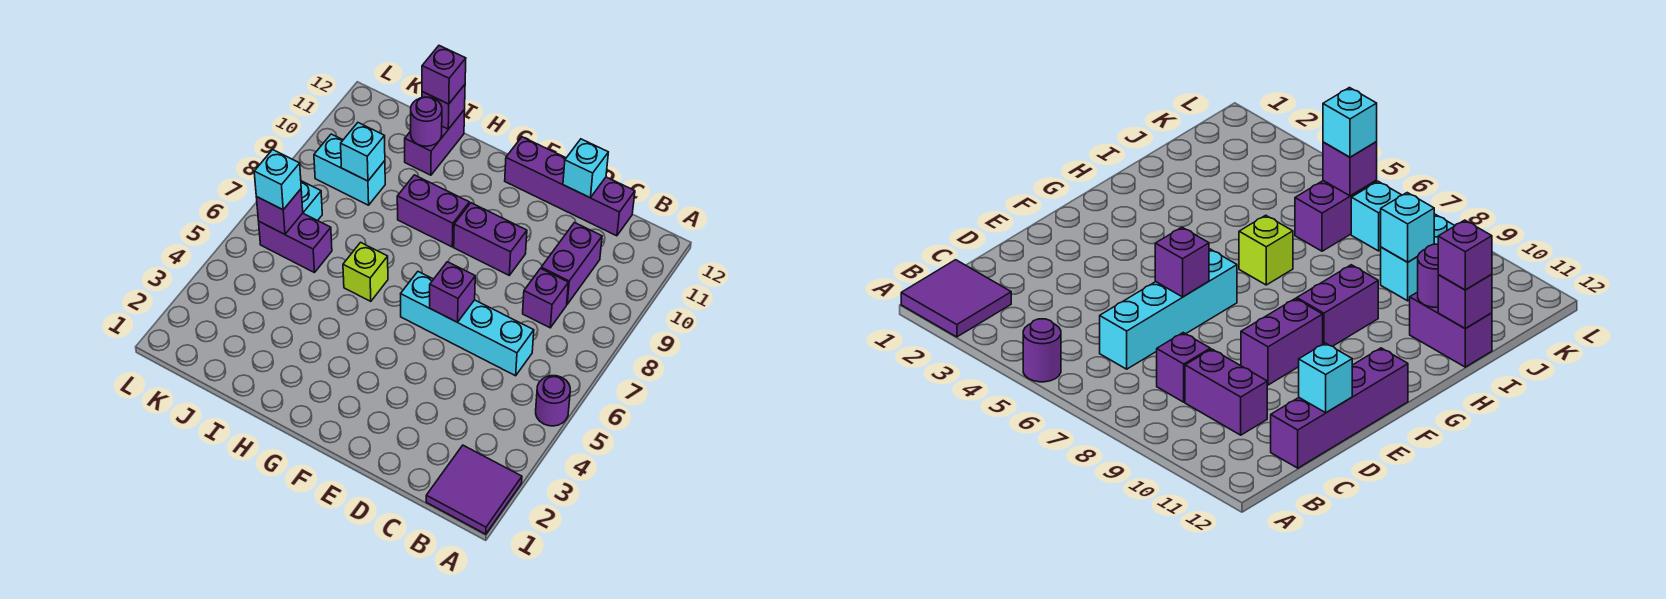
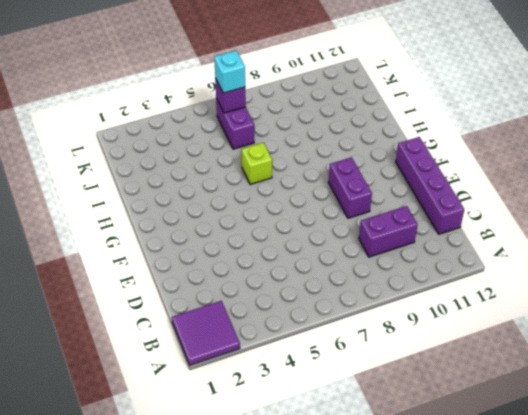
none -> purple round brick A5 level 1
none -> cyan brick C6:F6 level 1
none -> purple brick C8 level 1

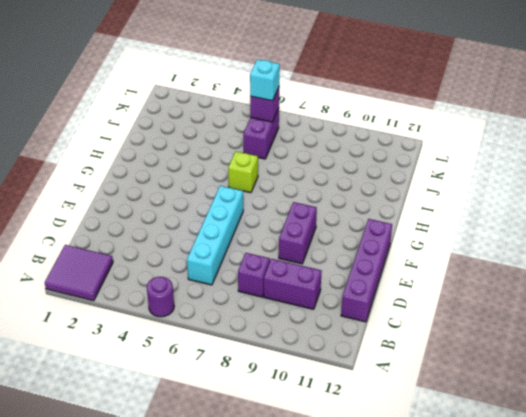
none -> purple brick G9:H9 level 1
none -> purple brick I11:I12 level 1
none -> cyan brick J9:K9 level 1

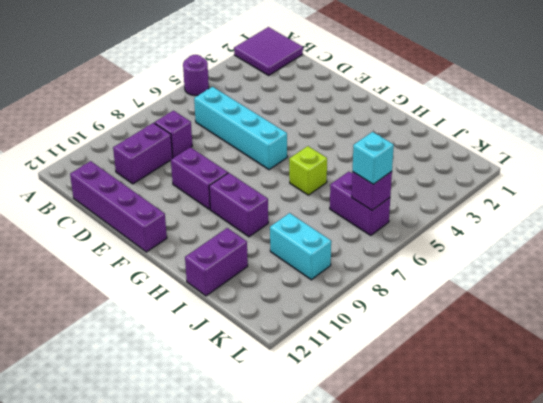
none -> cyan brick K7 level 1
none -> cyan brick D12 level 2
none -> purple brick E6 level 2

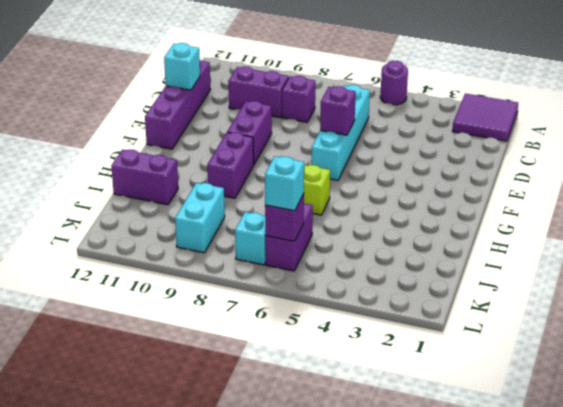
none -> purple round brick I11 level 2
none -> purple brick I12 level 2
none -> cyan brick J9 level 2

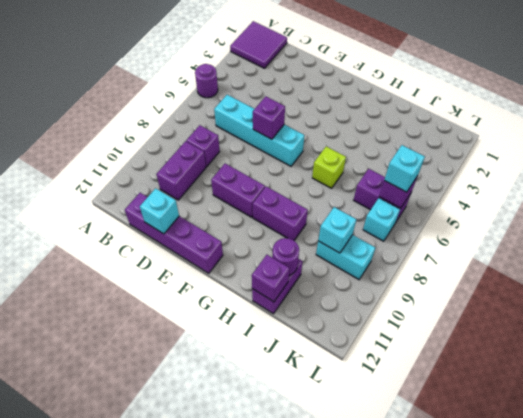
none -> purple brick I12 level 3

